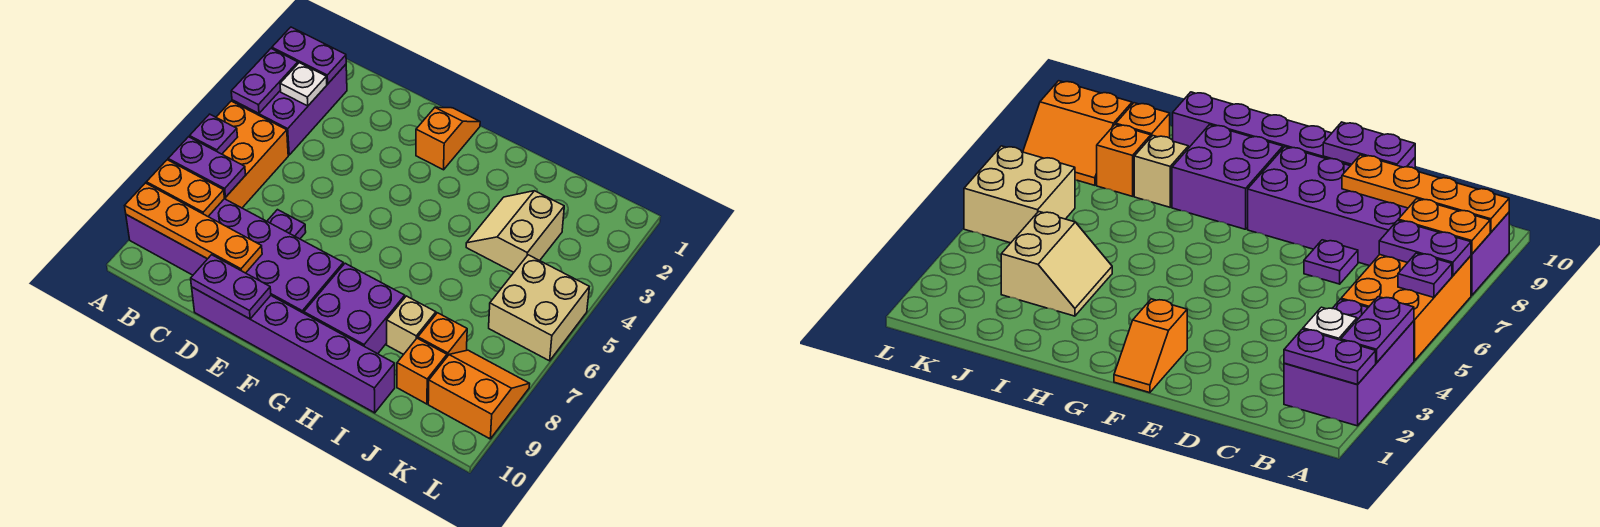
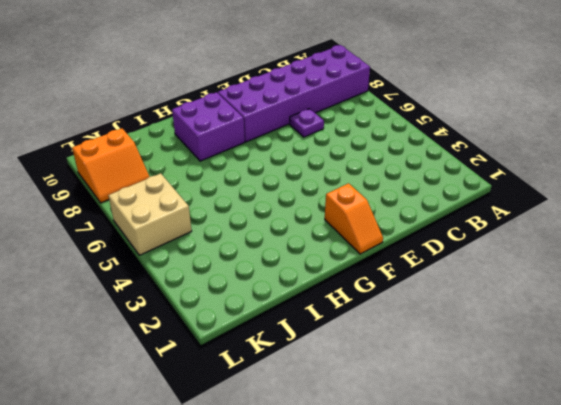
none -> purple brick A2:B4 level 1
none -> orange brick A5:B7 level 1
none -> purple brick D10:I10 level 1

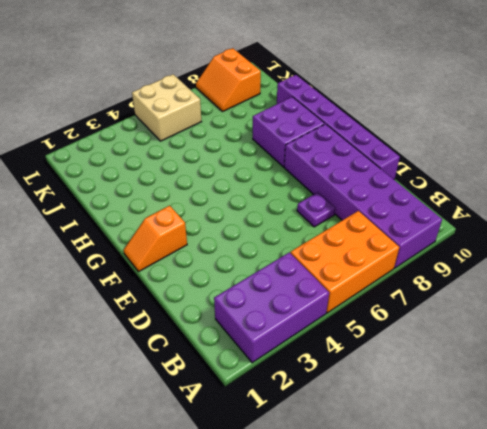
none -> tan slope I3:J4 level 1 top J
none -> tan brick I8 level 1
none -> orange brick J8 level 1

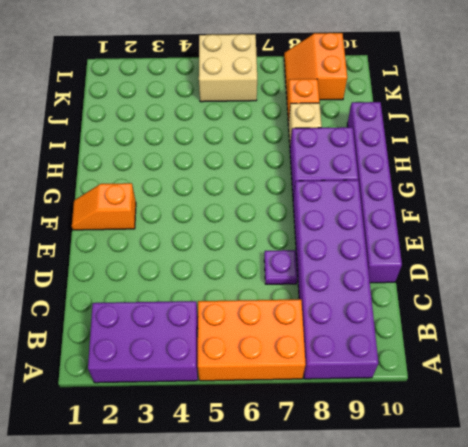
none -> tan slope I3:J4 level 1 top J
none -> orange brick J9 level 1
none -> purple plate A2:B2 level 2

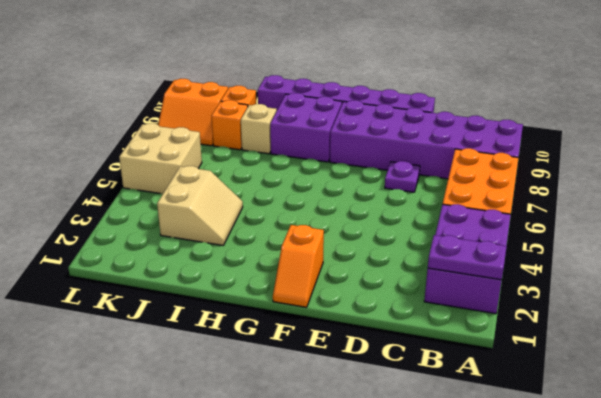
none -> purple plate A3:A4 level 2
none -> purple plate A6 level 2
none -> purple plate A7:B7 level 2

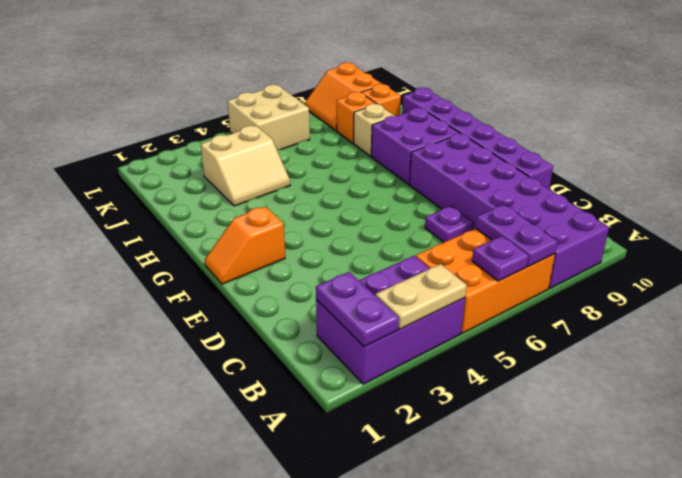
tan plate A3:A4 level 2 -> purple plate A3:A4 level 2
none -> orange plate A8:B8 level 2
none -> orange plate A9:D9 level 2
none -> white plate B3 level 2

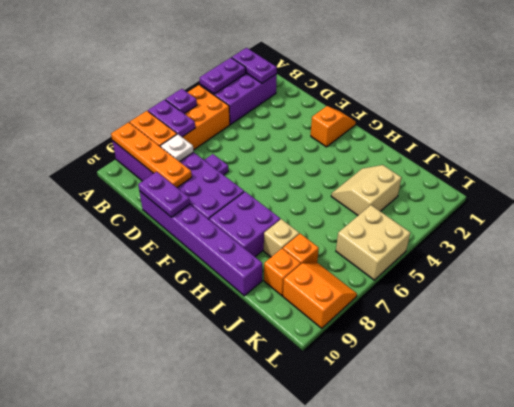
white plate C8 level 2 -> white plate B3 level 2

